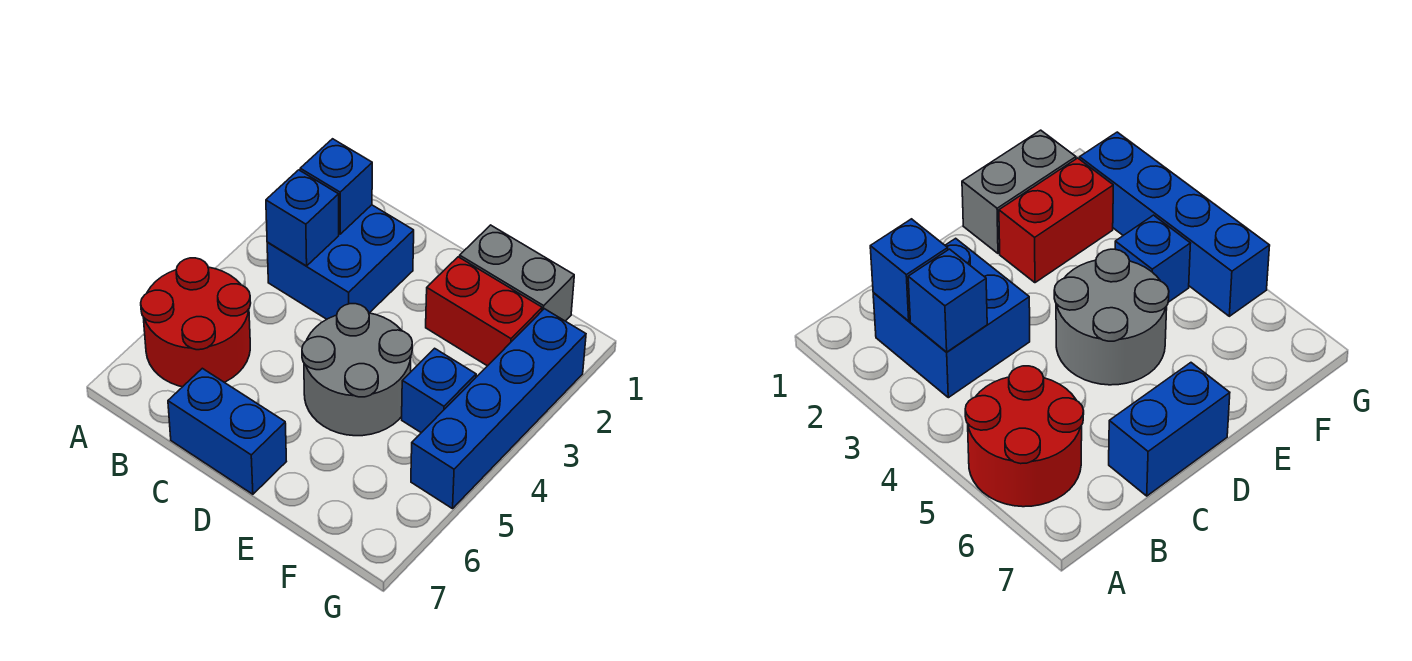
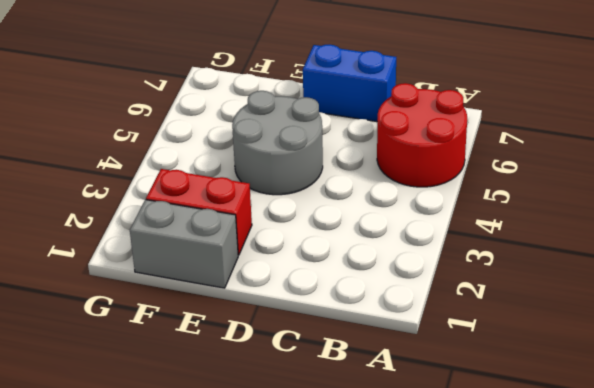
none -> blue brick B2:C3 level 1
none -> blue brick F4 level 1

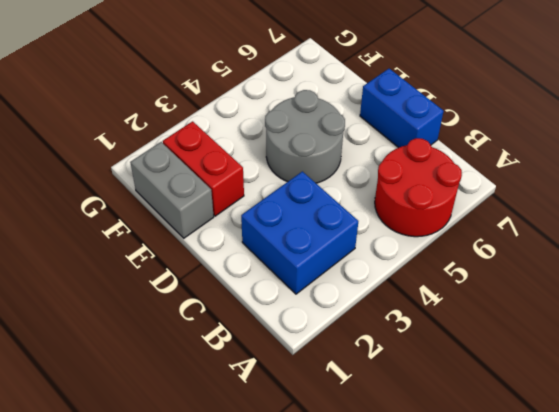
none -> blue brick F4 level 1
none -> blue brick G2:G5 level 1

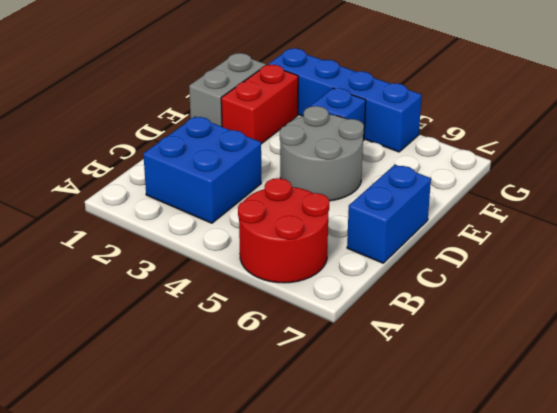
none -> blue brick B2 level 2
none -> blue brick B3 level 2

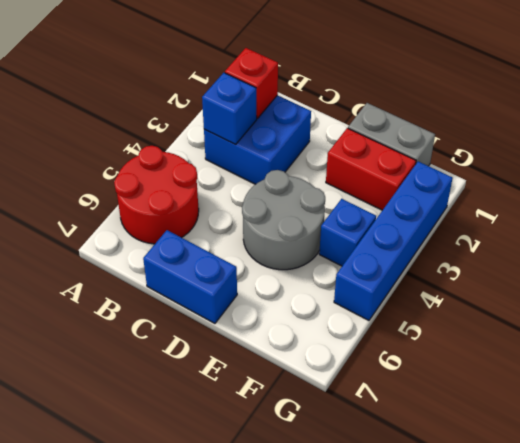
red brick B2 level 2 -> blue brick B2 level 2

